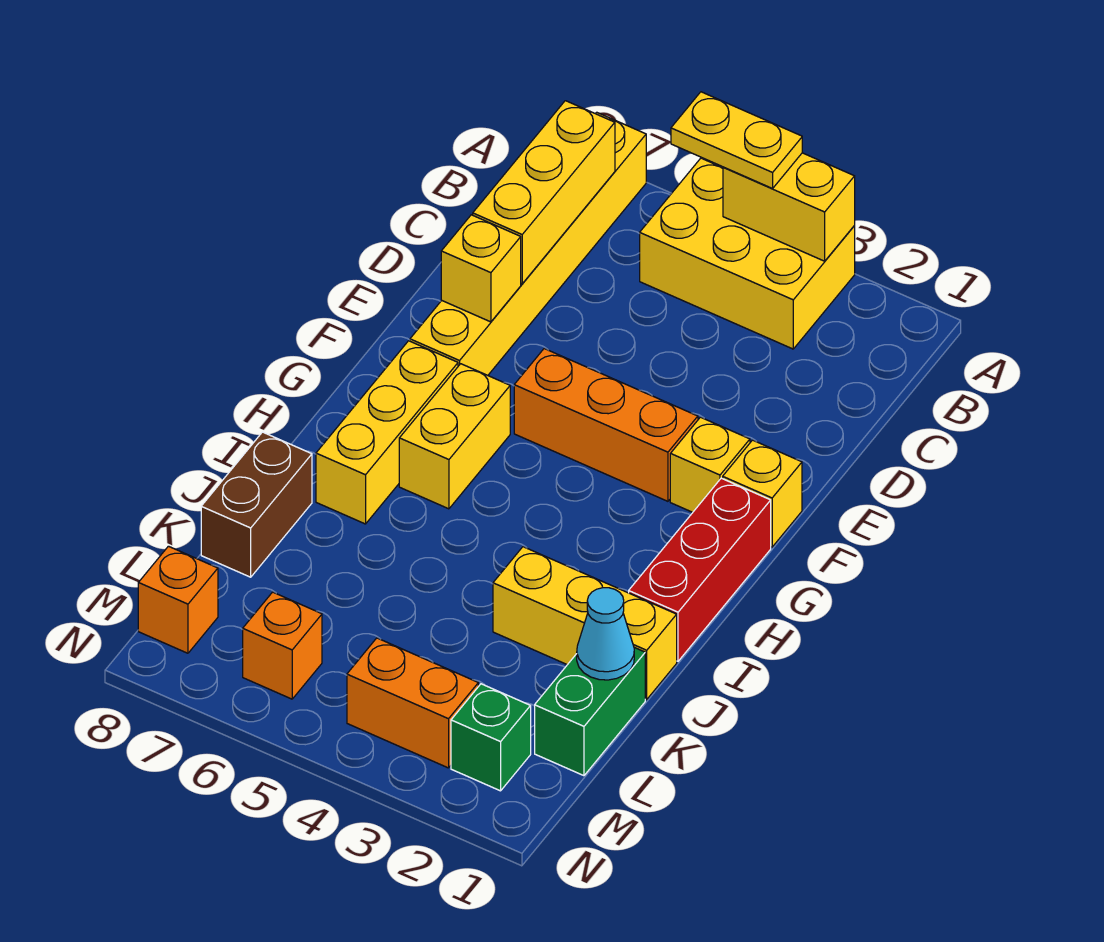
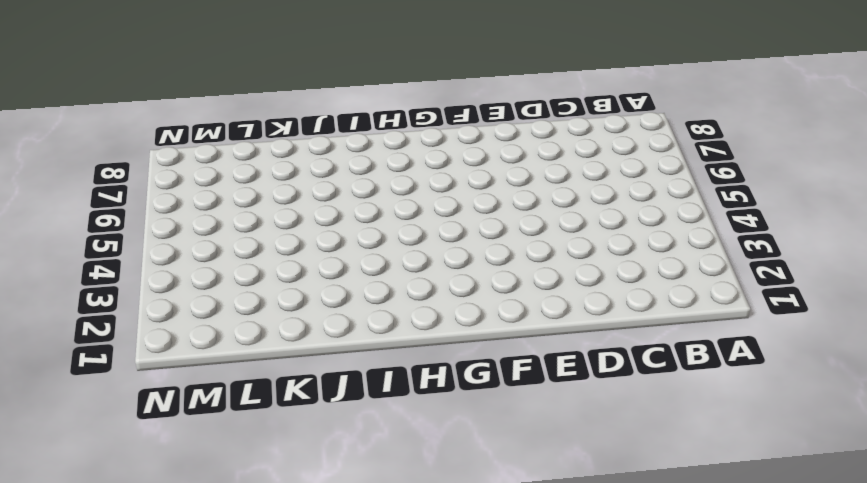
none -> yellow brick A3:B5 level 1
none -> yellow brick A7:F7 level 1
none -> yellow brick F1 level 1

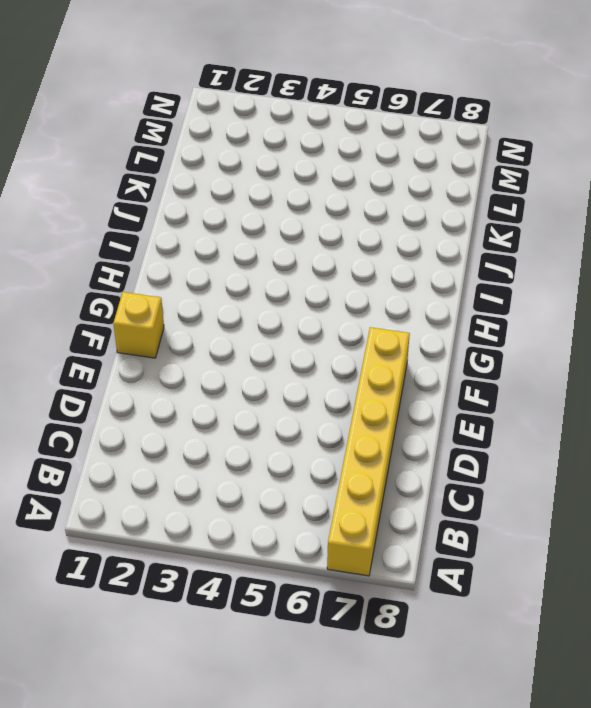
none -> yellow brick A3:B5 level 1
none -> yellow brick F2 level 1
none -> orange brick F3:F5 level 1

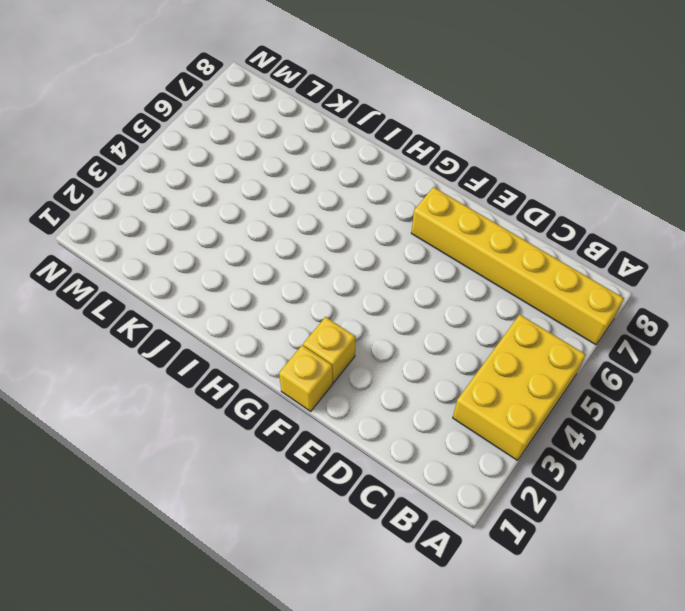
none -> orange brick F3:F5 level 1
none -> red brick G1:I1 level 1
none -> yellow brick G6:H6 level 1

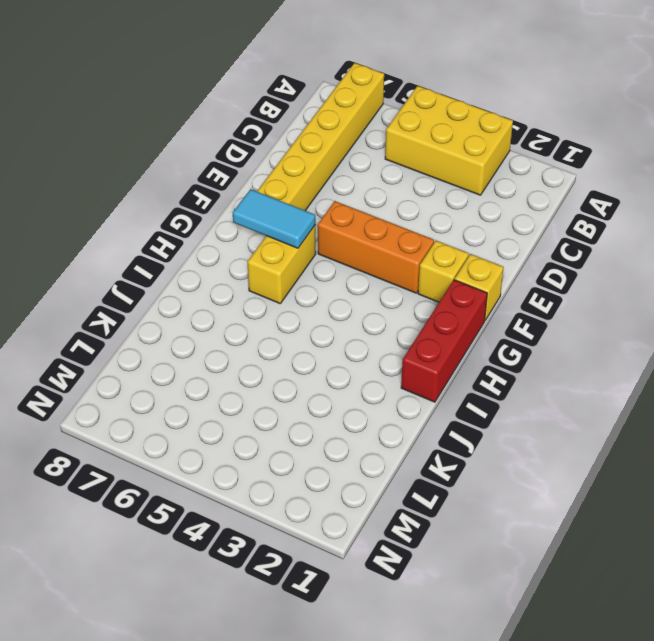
cyan tile G6:G7 level 2 -> none
none -> yellow brick G7:I7 level 1
none -> yellow brick J1:J3 level 1
none -> brown brick J8:K8 level 1

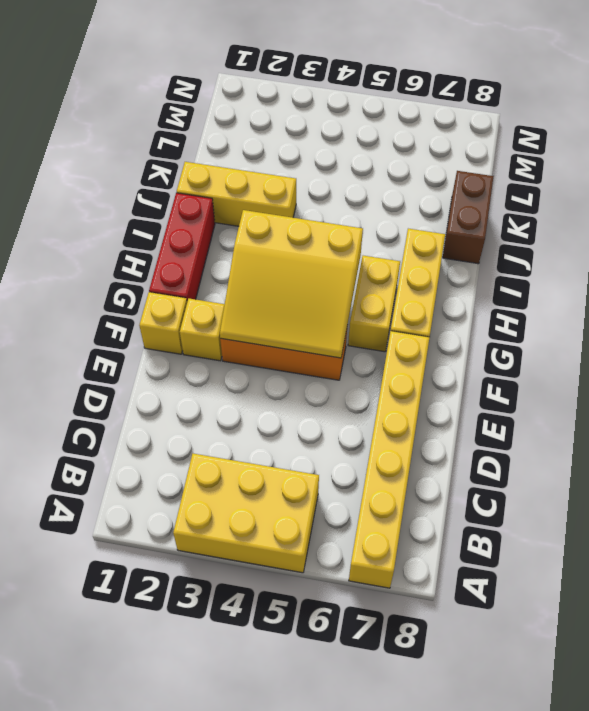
yellow slope F3:H5 level 2 top H -> none
none -> green brick K1:L1 level 1
none -> green brick M2 level 1
none -> orange brick M3:M4 level 1

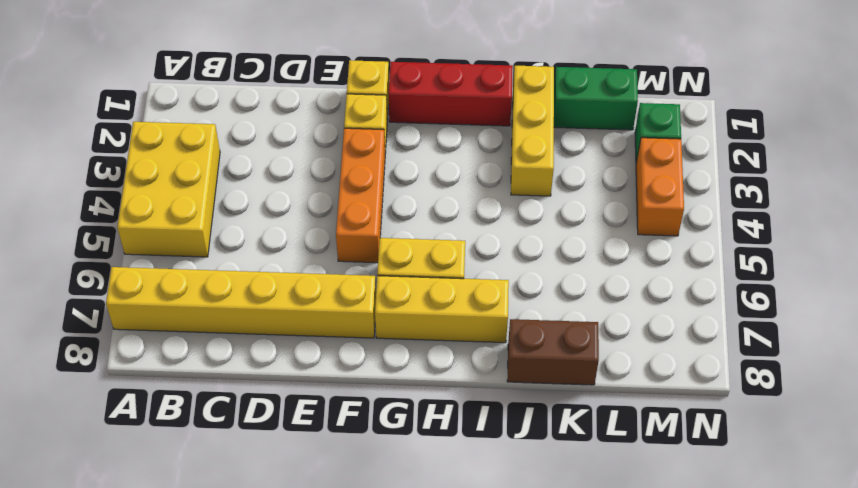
none -> orange brick M6 level 1
none -> orange brick M8 level 1
none -> yellow brick A3:A4 level 2

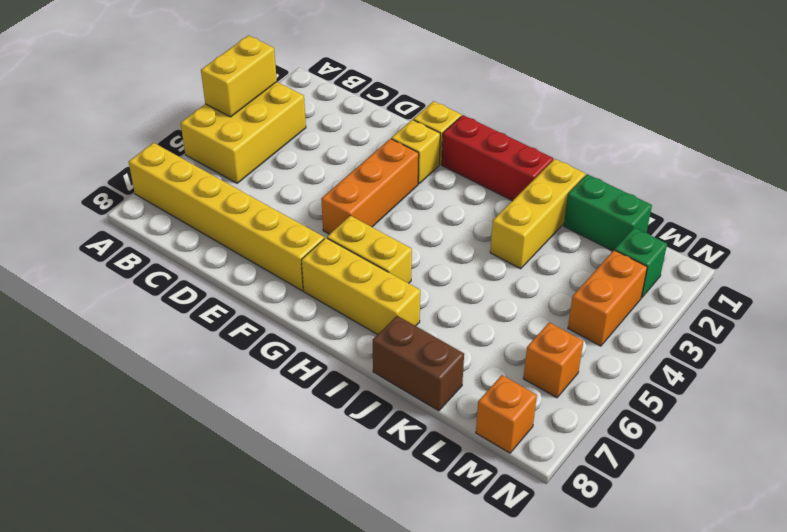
none -> yellow brick B7:D7 level 2
none -> yellow brick E7 level 2
none -> cyan cone K1 level 2

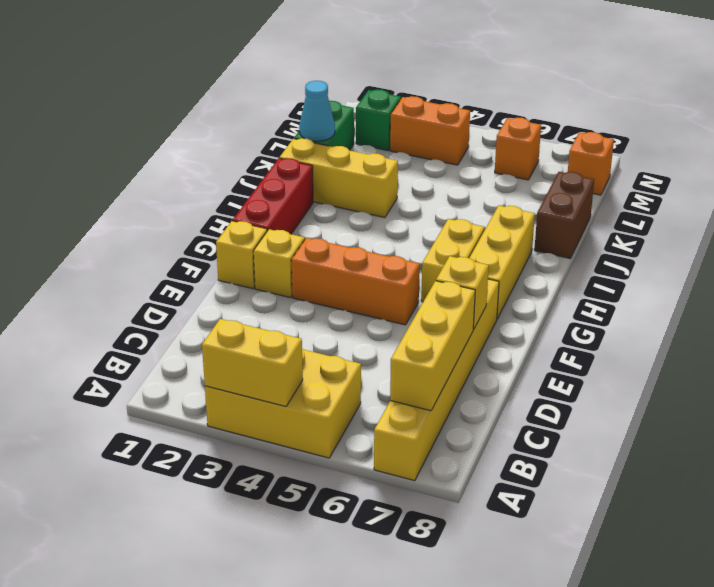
none -> yellow plate A4:A5 level 3

